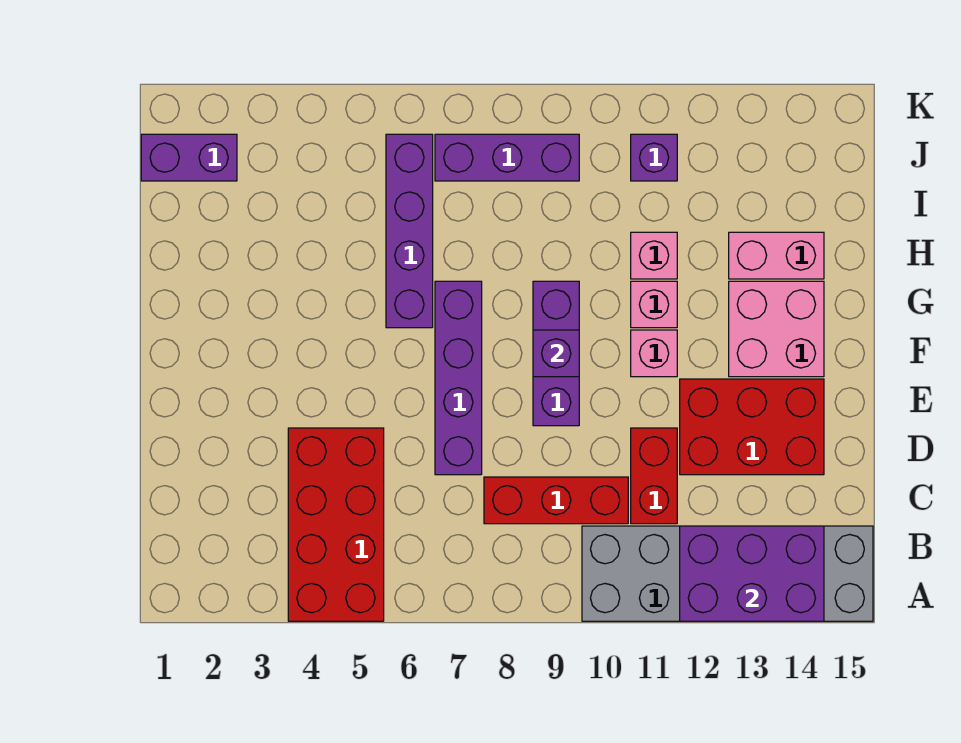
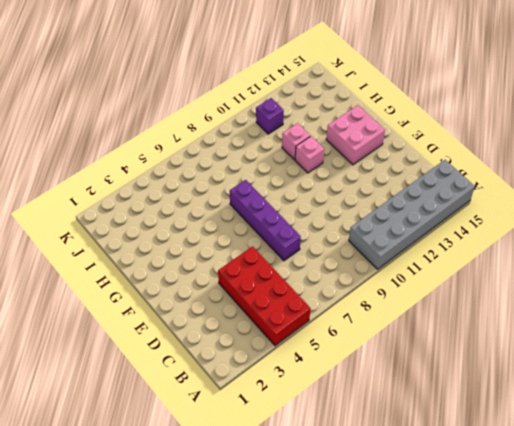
none -> red brick C8:C10 level 1
none -> red brick C11:D11 level 1
none -> red brick D12:E14 level 1

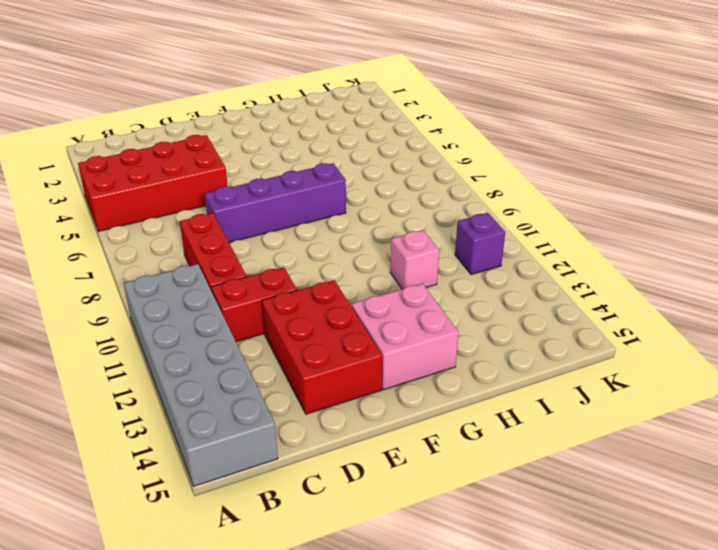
none -> purple brick E9:G9 level 1
none -> pink brick F11 level 1
none -> purple brick G6:J6 level 1

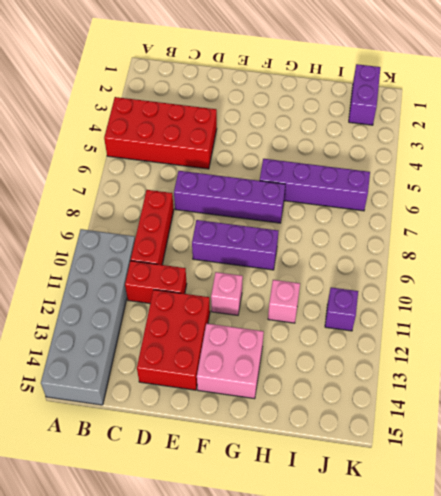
none -> pink brick G11 level 1
none -> pink brick H13:H14 level 1
none -> purple brick J7:J9 level 1

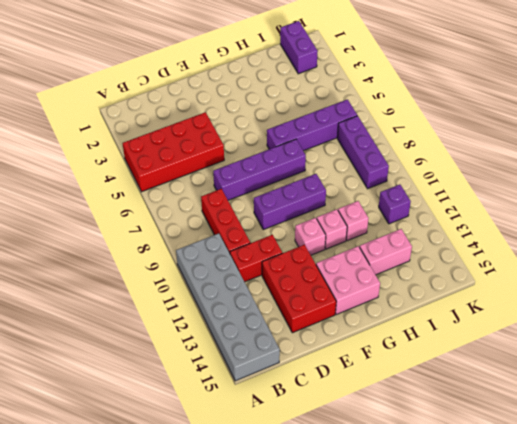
pink brick H13:I13 level 1 -> pink brick H13:H14 level 1
none -> purple brick A12:B14 level 2
none -> purple brick F9 level 2

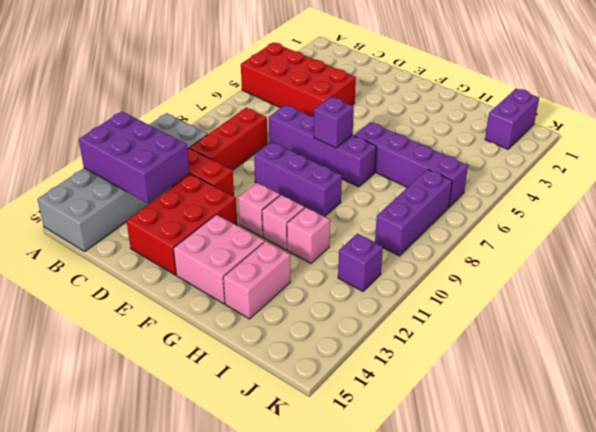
purple brick A12:C13 level 2 -> purple brick A12:B14 level 2
purple brick F7 level 2 -> purple brick F9 level 2

